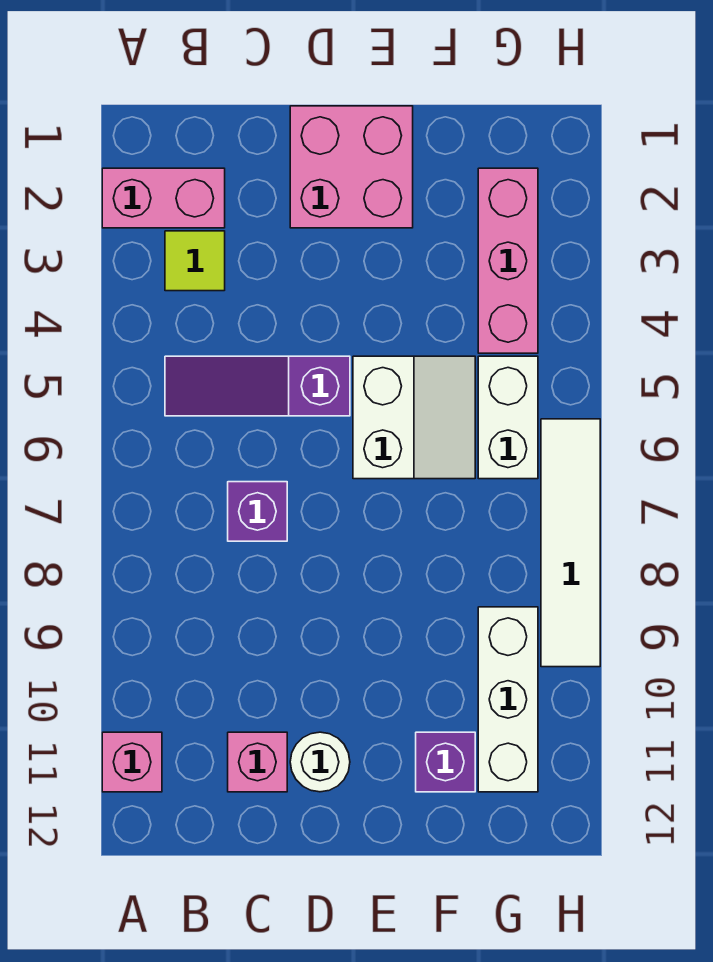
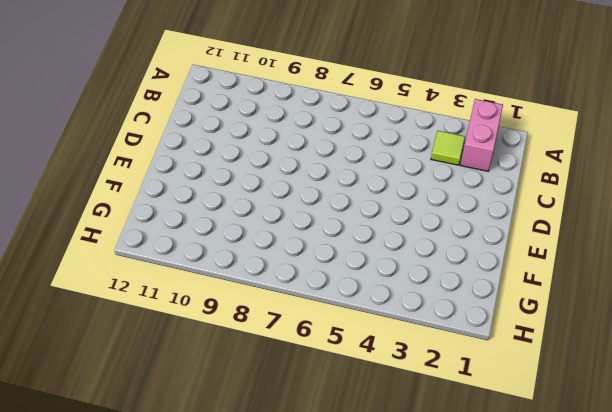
none -> pink brick A11 level 1
none -> purple slope B5:D5 level 1 top D
none -> purple brick C7 level 1

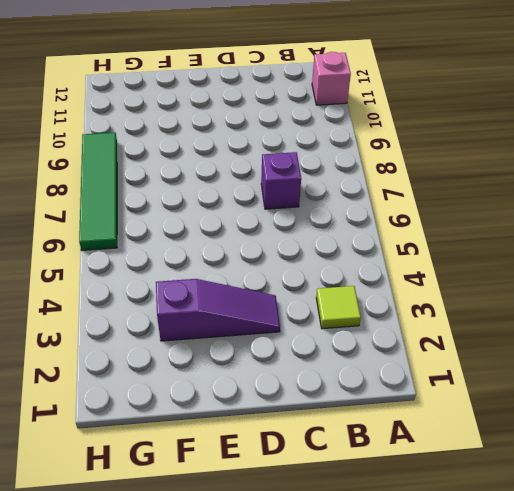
purple slope D3:F3 level 1 top F -> purple slope B5:D5 level 1 top D
green tile H6:H9 level 1 -> white tile H6:H9 level 1
none -> pink brick A2:B2 level 1
none -> pink brick C11 level 1
none -> pink brick D1:E2 level 1

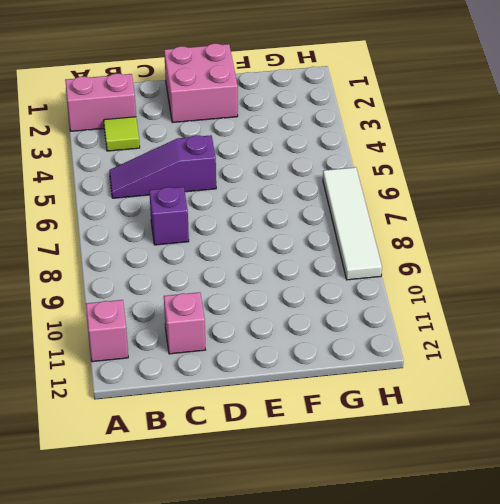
none -> white round brick D11 level 1
none -> white slope E5:F6 level 1 top E
none -> purple brick F11 level 1

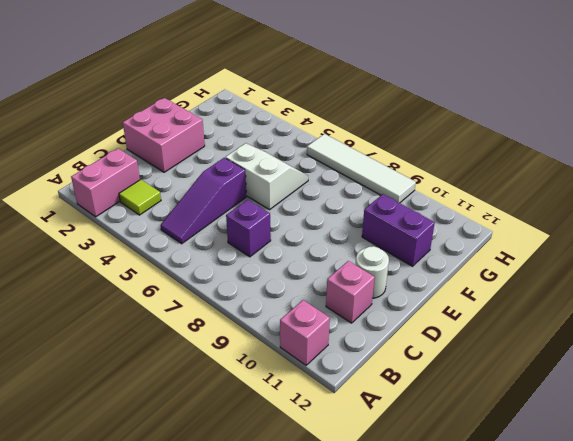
purple brick F10:F11 level 1 -> purple brick F11 level 1
none -> pink brick G2:G4 level 1
none -> white brick G5:G6 level 1
none -> white brick G9:G11 level 1

